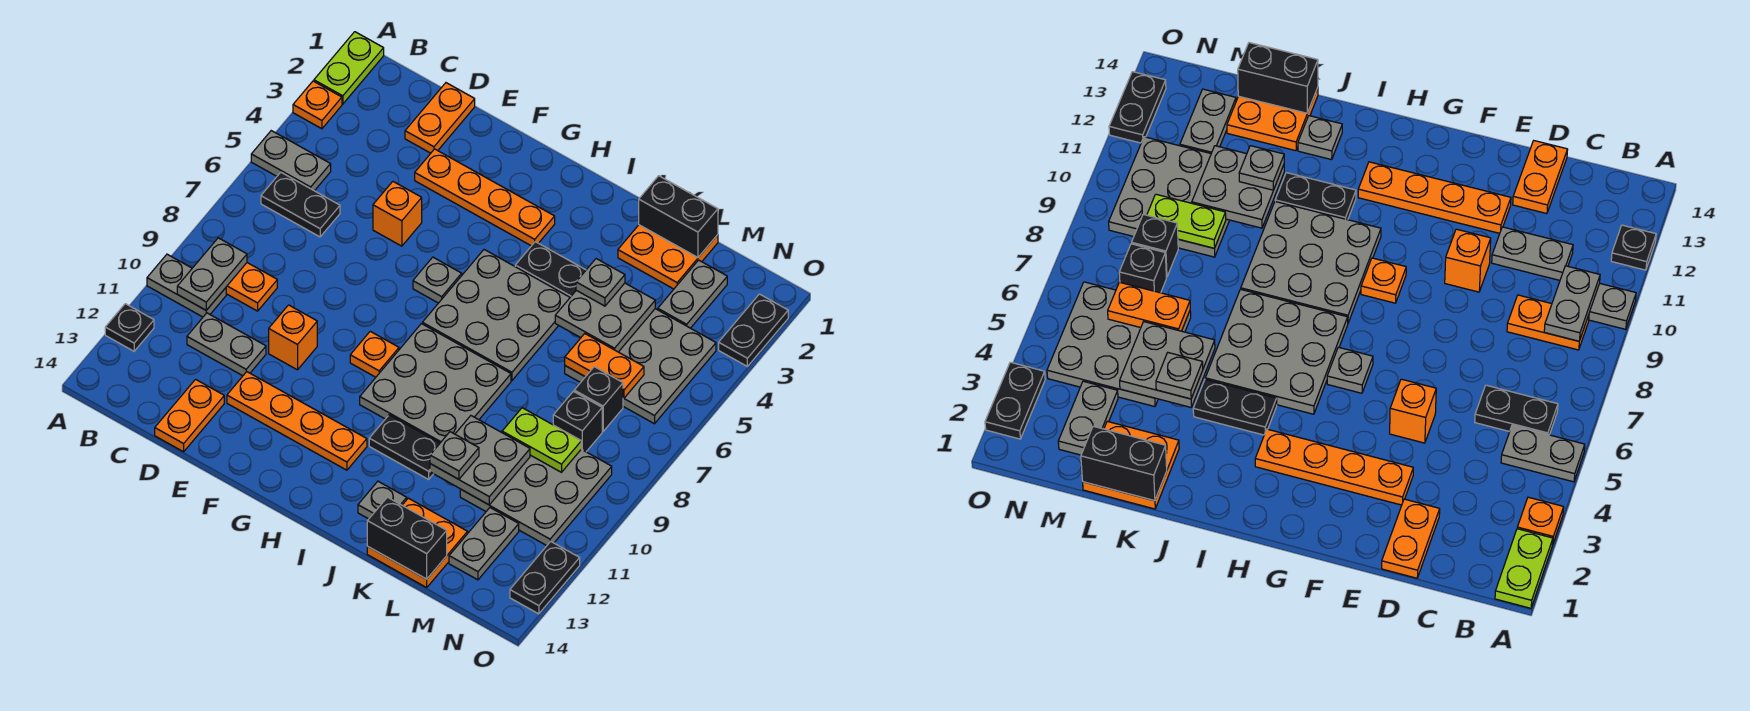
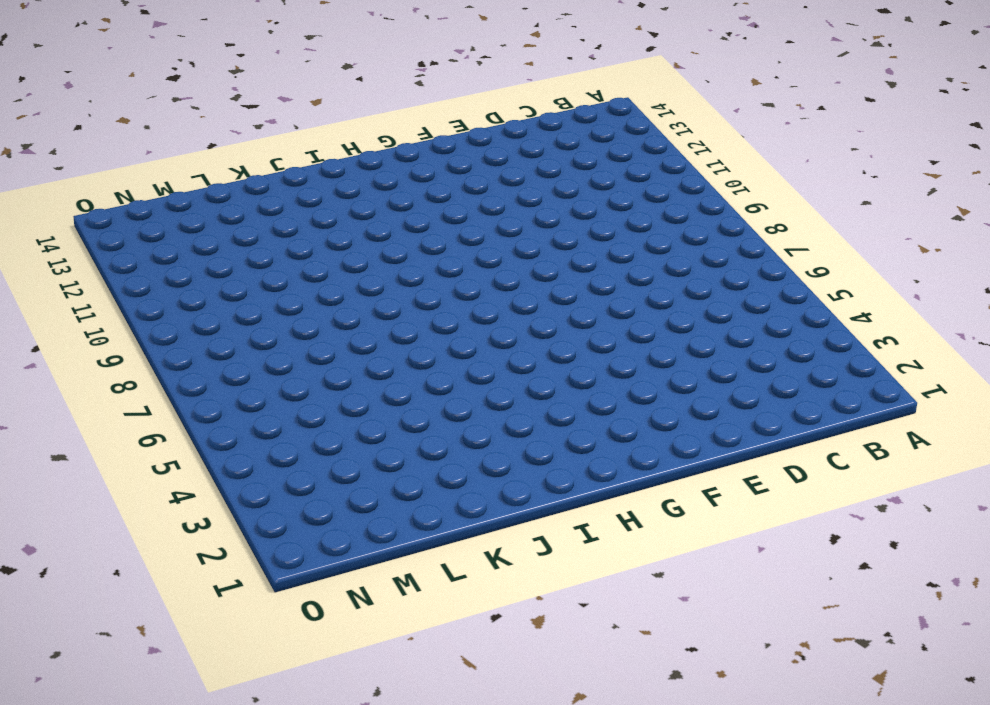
none -> lime plate A1:A2 level 1
none -> orange plate A3 level 1
none -> grey plate A5:B5 level 1
none -> grey plate A10:B10 level 1

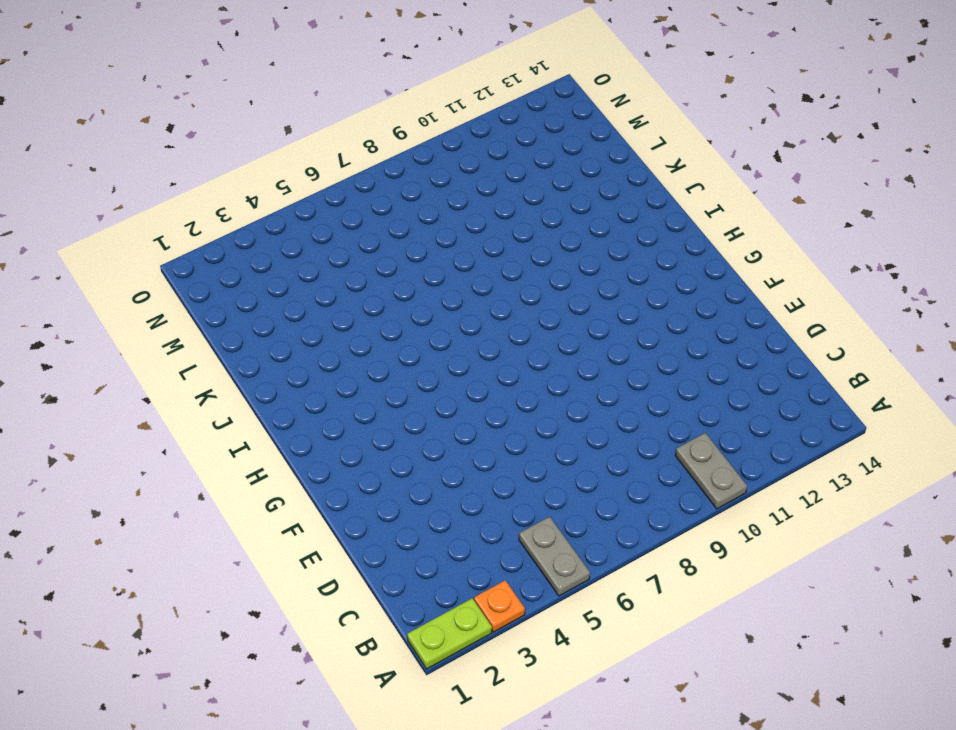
none -> black plate A12 level 1
none -> black plate B6:C6 level 1
none -> orange plate B9:C9 level 1
none -> grey plate C11:D11 level 1

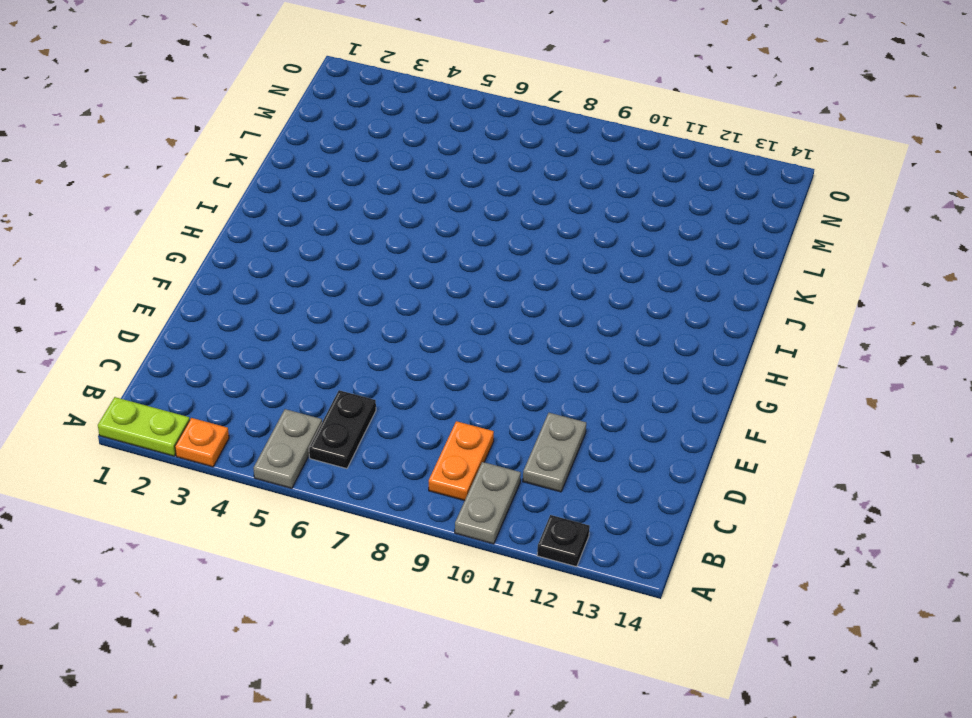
none -> orange plate D1:D2 level 1
none -> orange plate D13:D14 level 1
none -> orange plate E3:H3 level 1
none -> orange brick E5 level 1

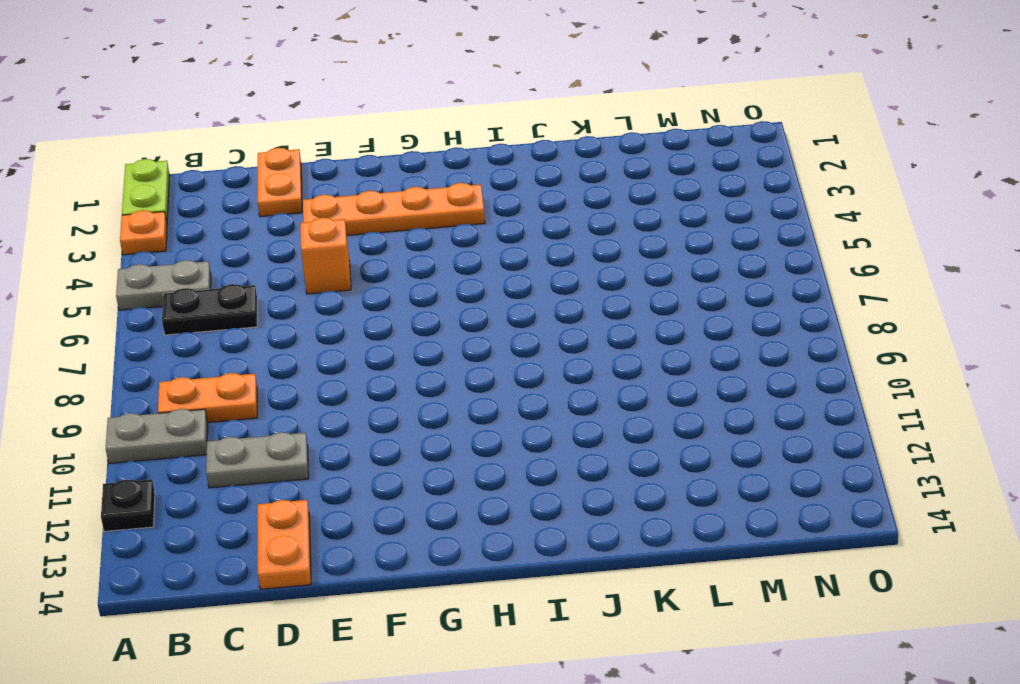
none -> orange brick E10 level 1
none -> orange plate E12:H12 level 1
none -> grey plate G6 level 1
none -> orange plate G9 level 1

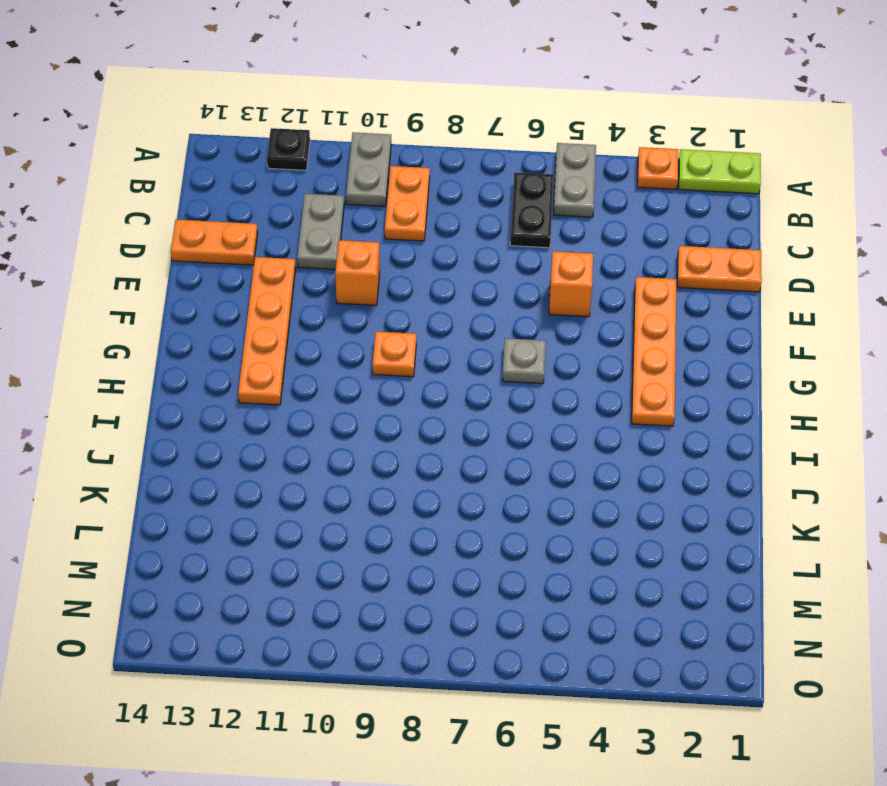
none -> grey plate H5:J7 level 1
none -> grey plate H8:J10 level 1
none -> black plate I4:J4 level 1
none -> black plate I11:J11 level 1

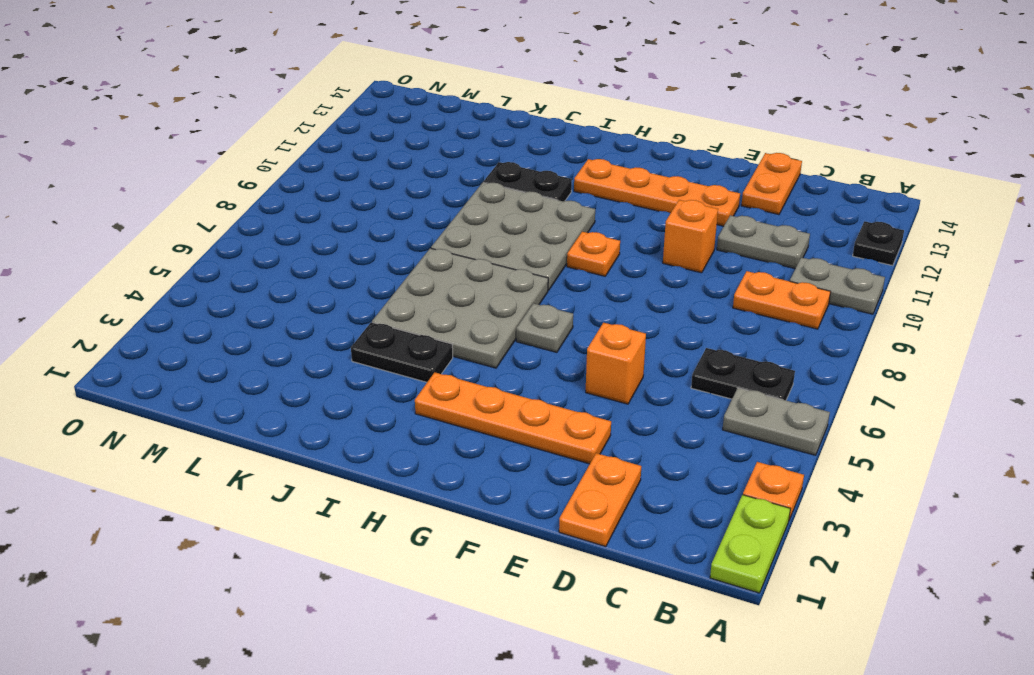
none -> grey plate J13 level 1
none -> orange plate K1:L2 level 1
none -> orange plate K13:L14 level 1
none -> grey plate L4:N6 level 1

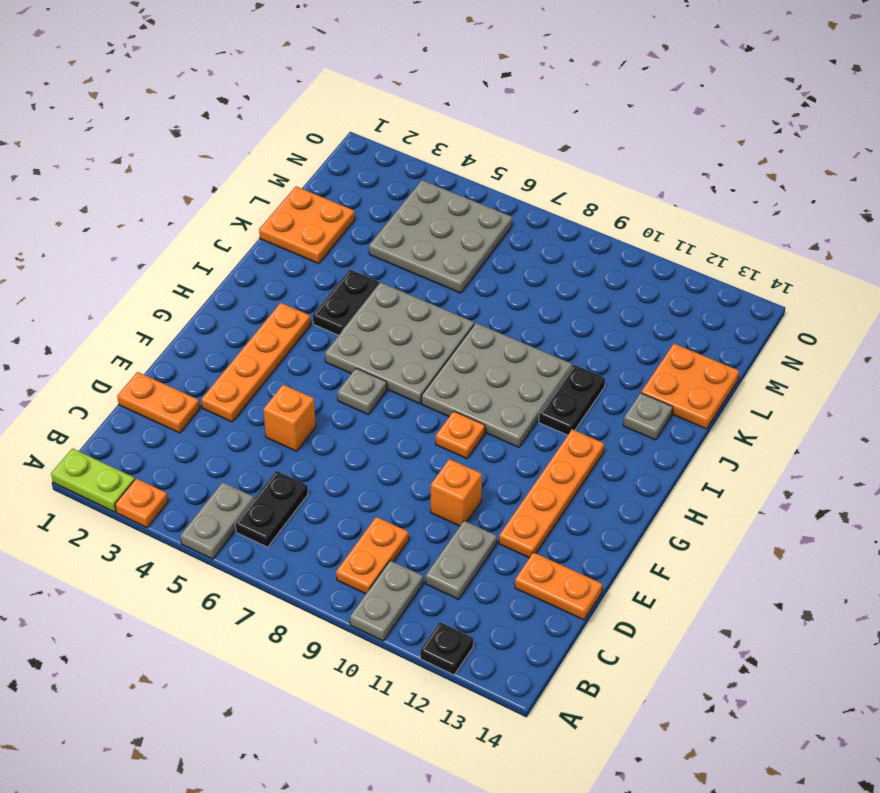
none -> grey plate L9:N11 level 1
none -> grey plate M2:M3 level 1
none -> black brick M7 level 1
none -> black brick M8 level 1

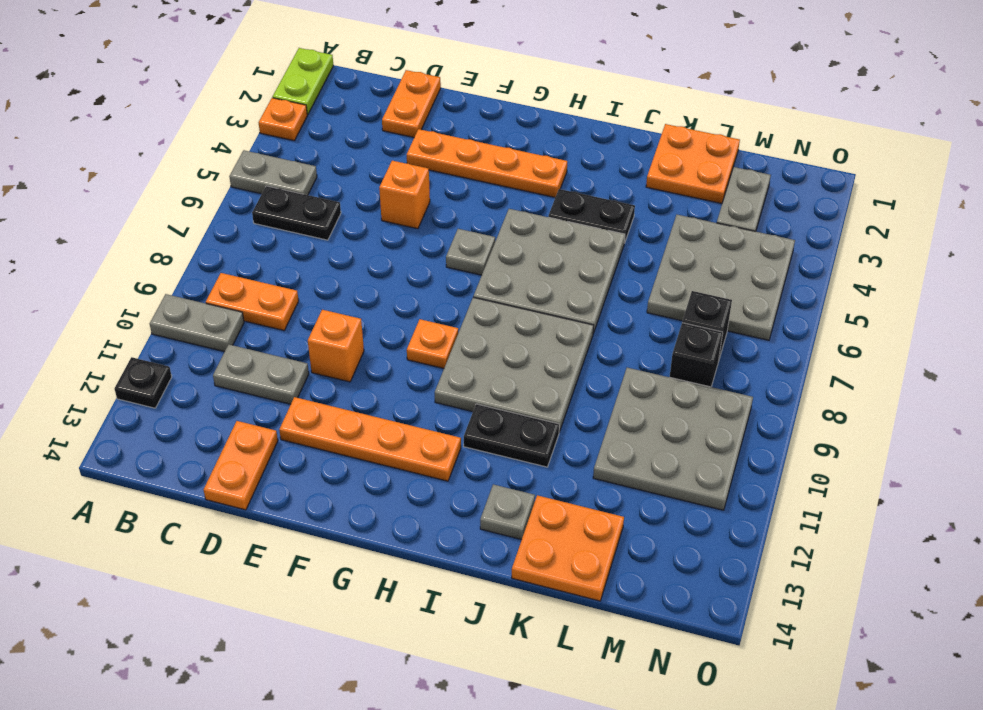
none -> grey plate M12:M13 level 1
none -> black plate O2:O3 level 1
none -> black plate O12:O13 level 1
none -> grey plate B9:B10 level 2

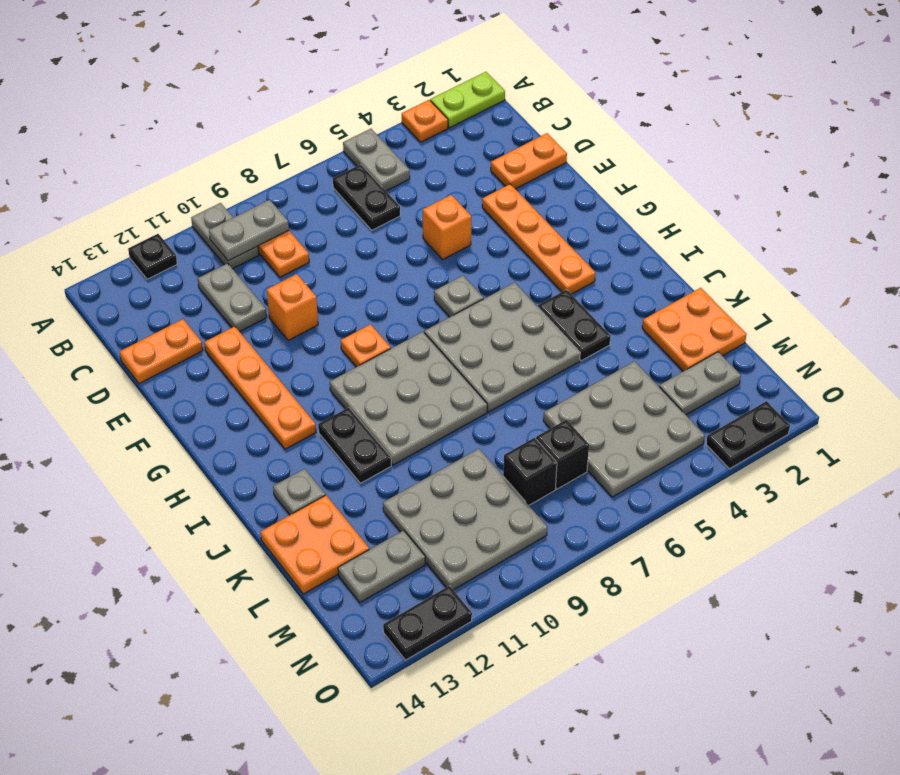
none -> black brick K1:L1 level 2
none -> grey plate K4:L5 level 2
none -> grey plate K10:L11 level 2
none -> black brick K14:L14 level 2

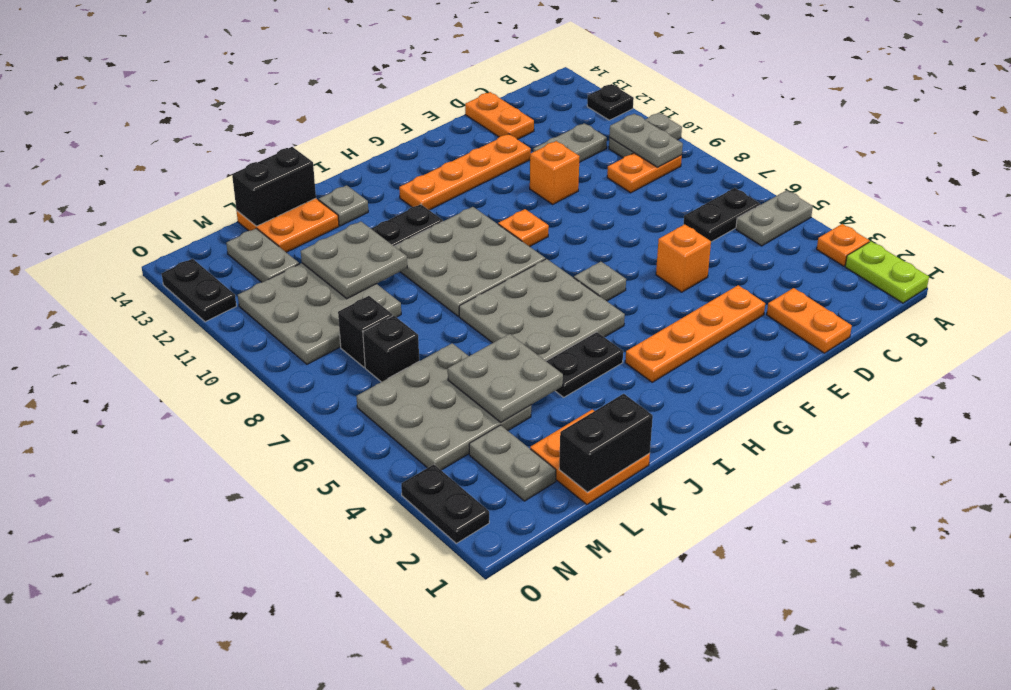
none -> orange plate L6:M6 level 2
none -> lime plate L9:M9 level 2
none -> grey plate K4 level 3
none -> grey plate K11 level 3

